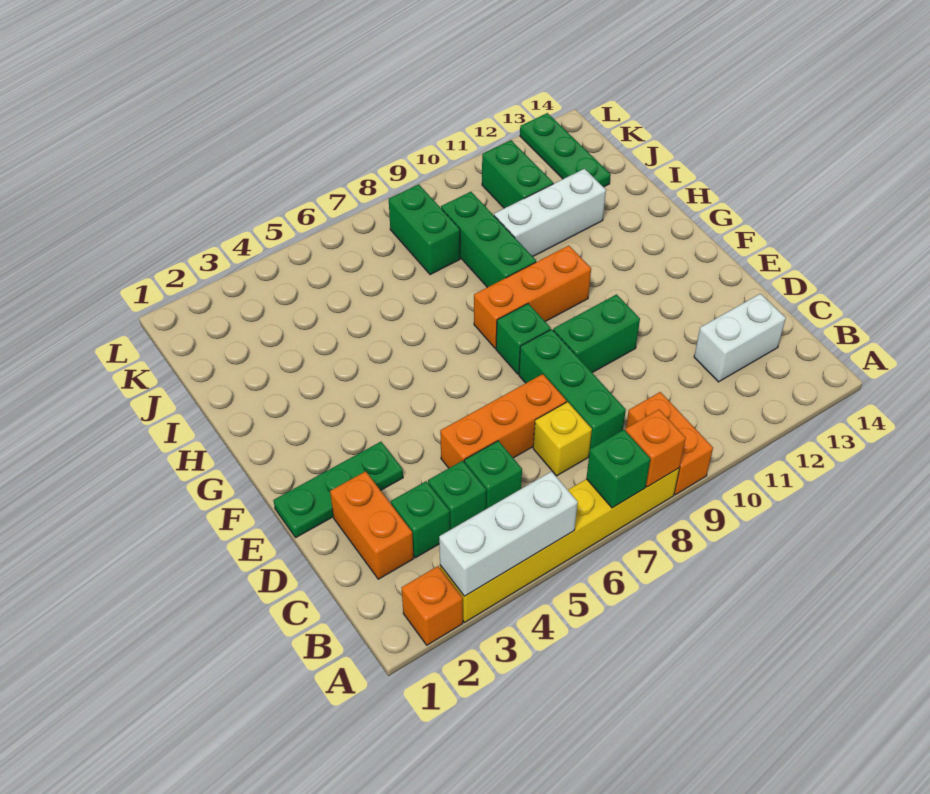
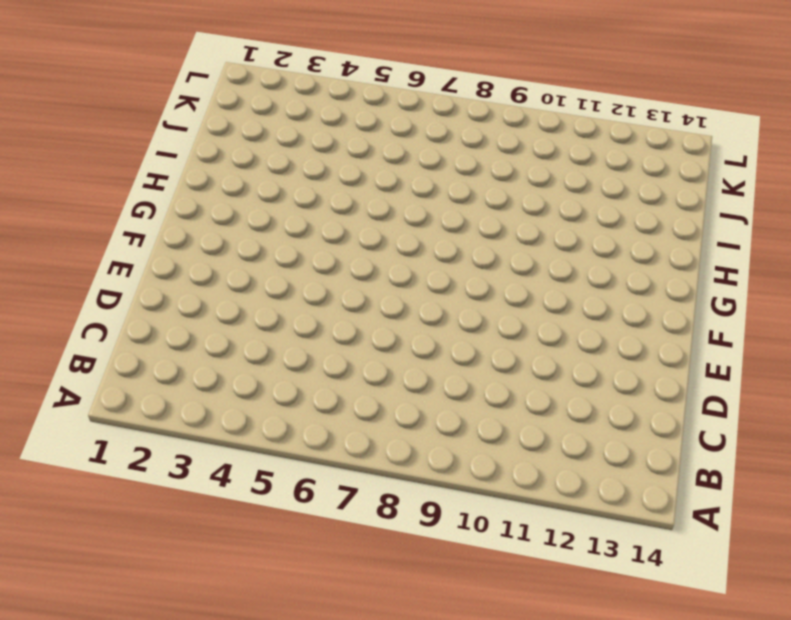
none -> orange brick A2 level 1
none -> yellow brick A3:A8 level 1
none -> orange brick A9:B9 level 1

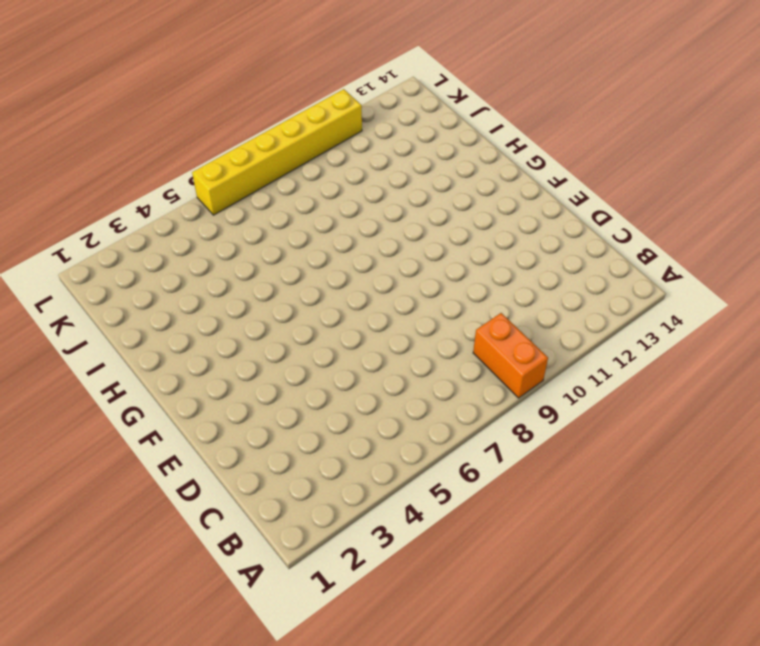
yellow brick L6:L11 level 1 -> yellow brick A3:A8 level 1
none -> orange brick A2 level 1
none -> orange brick C2:D2 level 1
none -> green brick C3 level 1

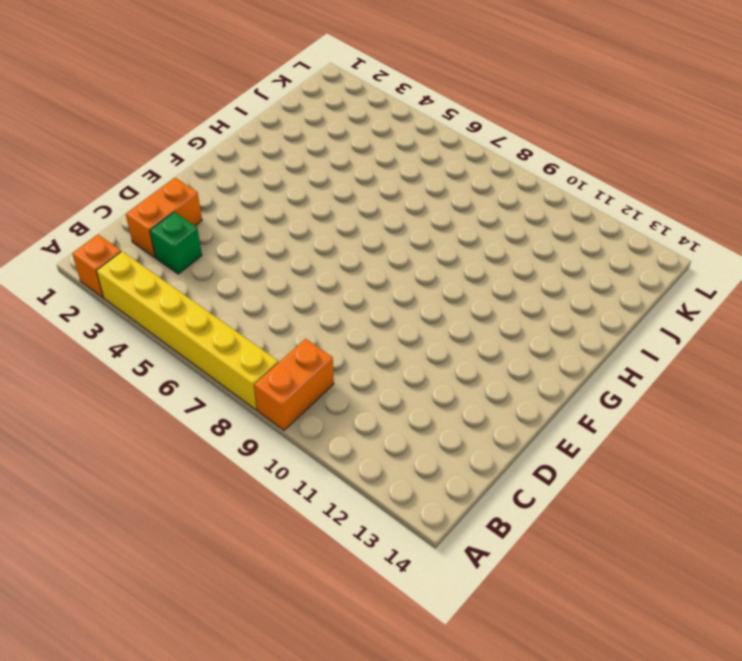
none -> green brick C4 level 1
none -> green brick C5 level 1
none -> yellow brick C7 level 1

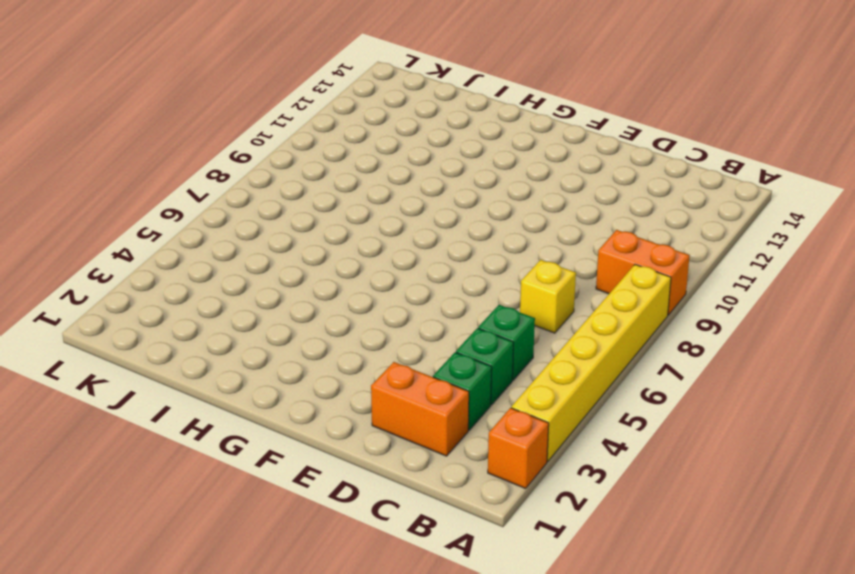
none -> green brick C8:E8 level 1
none -> white brick C12:C13 level 1
none -> orange brick D5:D7 level 1

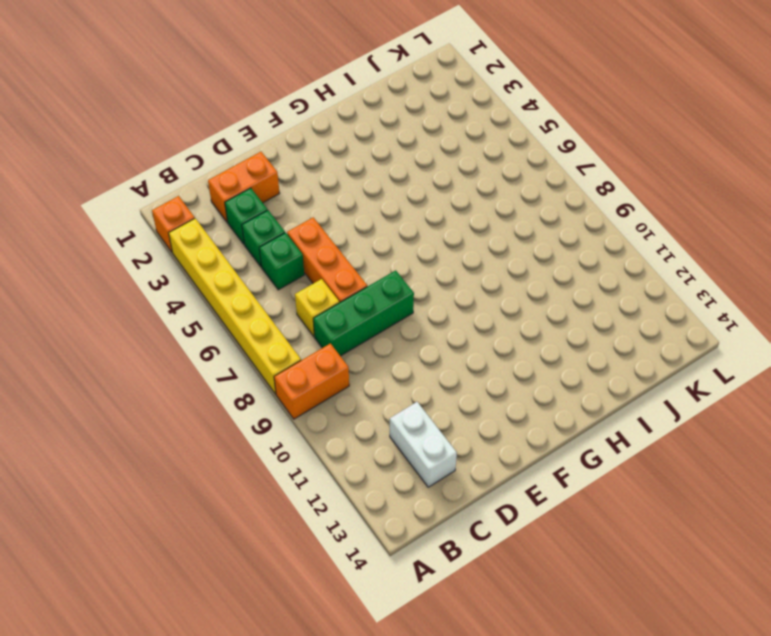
none -> green plate E1:E3 level 1
none -> green brick E9:E10 level 1
none -> green brick F8 level 1

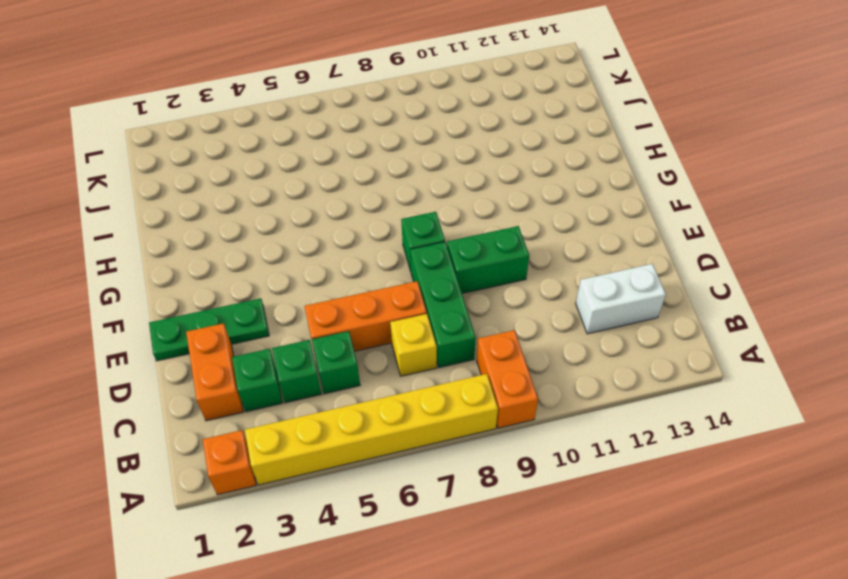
none -> orange brick G8:G10 level 1
none -> green brick H9:J9 level 1
none -> white brick I10:I12 level 1

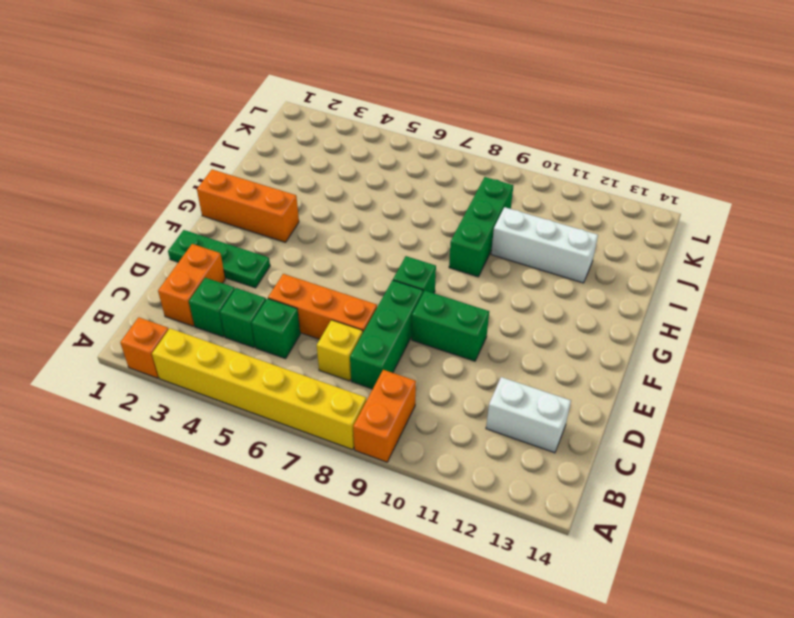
orange brick G1:G3 level 1 -> orange brick G8:G10 level 1
none -> green brick J8:K8 level 1
none -> green brick J11:K11 level 1
none -> green plate J13:L13 level 1

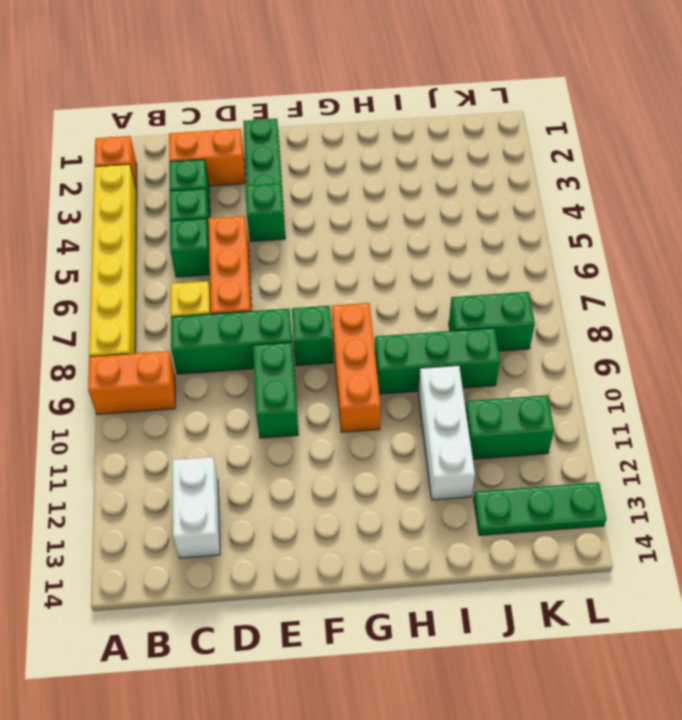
green brick E4 level 1 -> green brick A7 level 2
none -> white brick A3:A5 level 2
none -> orange brick A8 level 2

